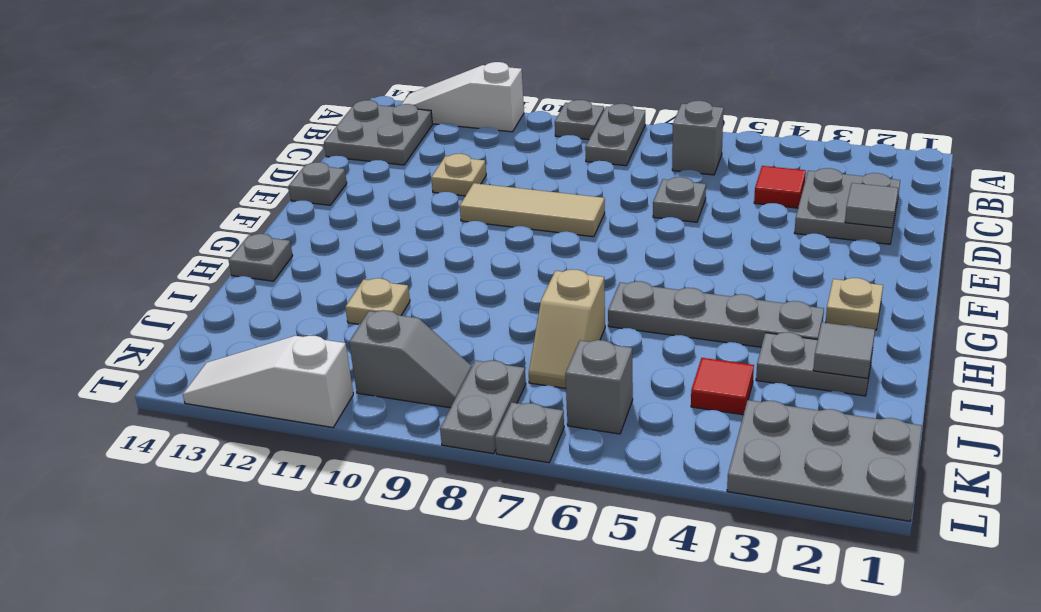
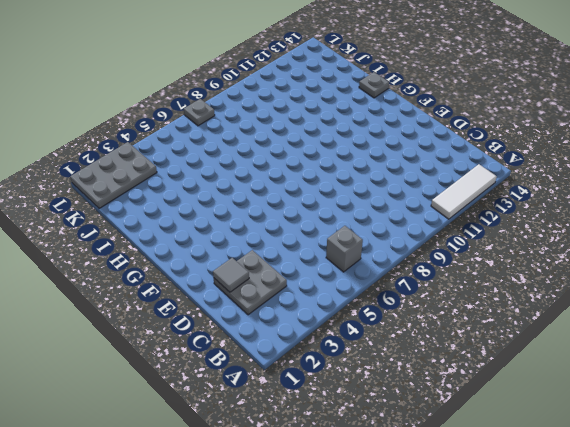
white tile A11:A13 level 1 -> white slope A11:A13 level 1 top 11
none -> grey plate A8:B8 level 1
none -> grey plate A9 level 1
none -> grey plate B13:C14 level 1

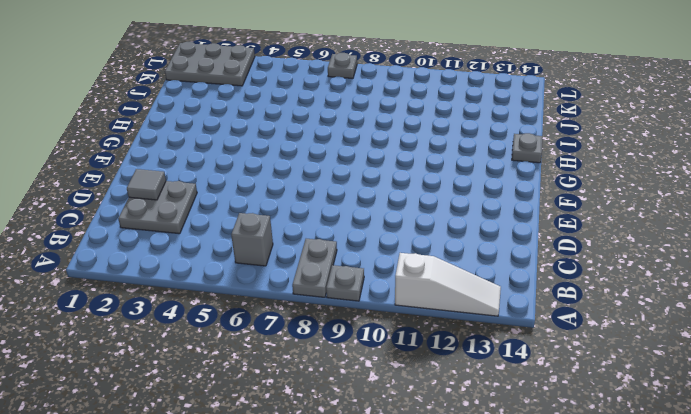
none -> grey plate B13:C14 level 1
none -> red tile C4 level 1
none -> grey plate D6 level 1

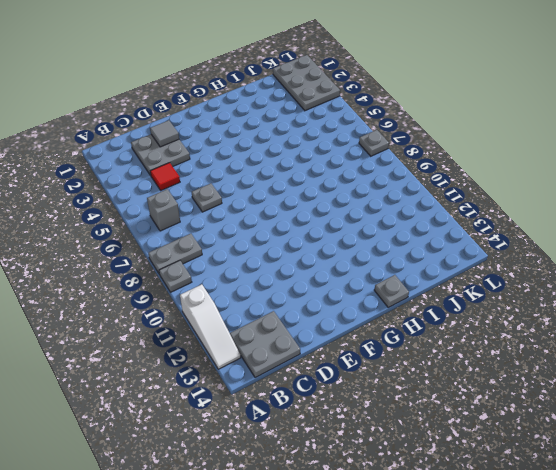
none -> tan plate D11 level 1
none -> tan tile E8:E10 level 1
none -> grey plate E14 level 1

